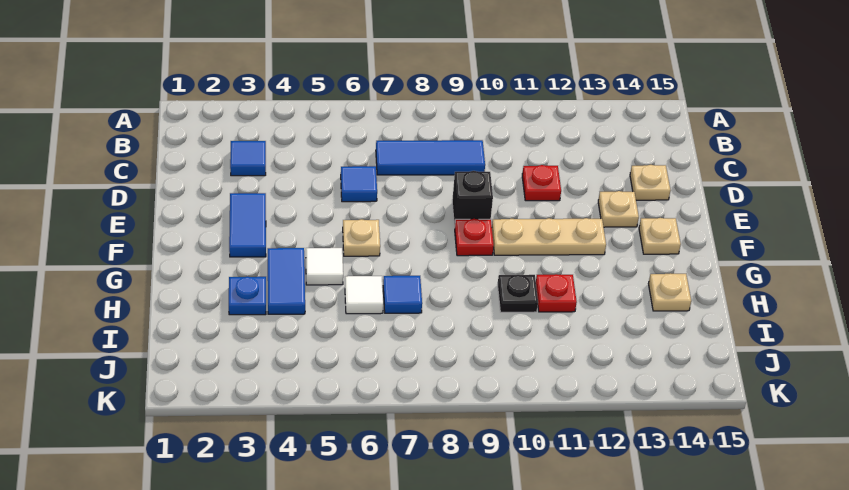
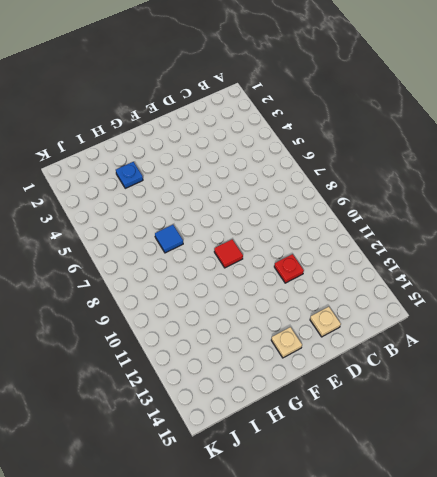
red tile F9 level 1 -> red plate F9 level 1
none -> blue tile C3 level 1
none -> blue tile C7:C9 level 1
none -> blue tile D6 level 1

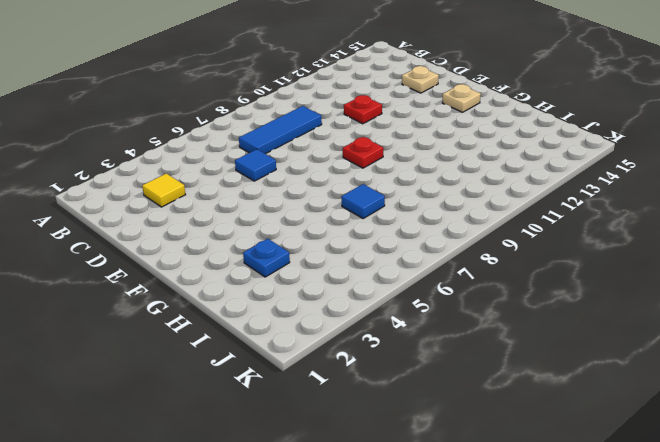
yellow tile C3 level 1 -> blue tile C3 level 1
none -> blue tile E3:F3 level 1
none -> black brick E9 level 1
none -> tan plate E13 level 1

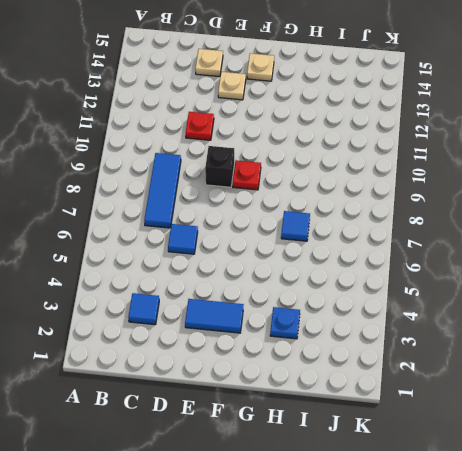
none -> tan plate F6 level 1
none -> tan plate F10:F12 level 1
none -> blue tile G4:H4 level 1

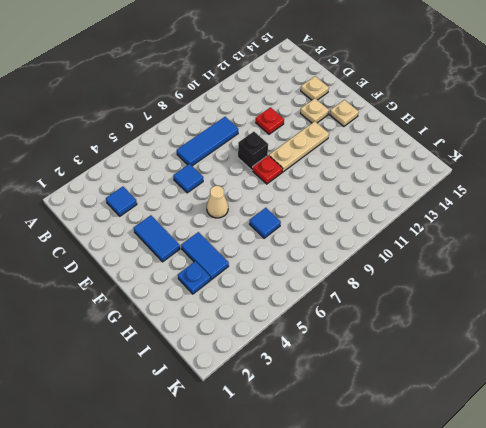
tan cone F6 level 1 -> tan plate F6 level 1
none -> white tile G5 level 1
none -> white tile H6 level 1
none -> black plate H10 level 1

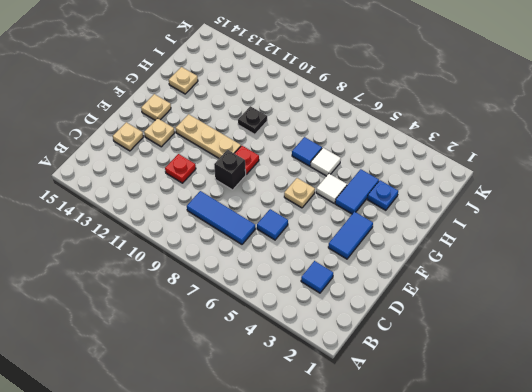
none -> red plate H11 level 1

